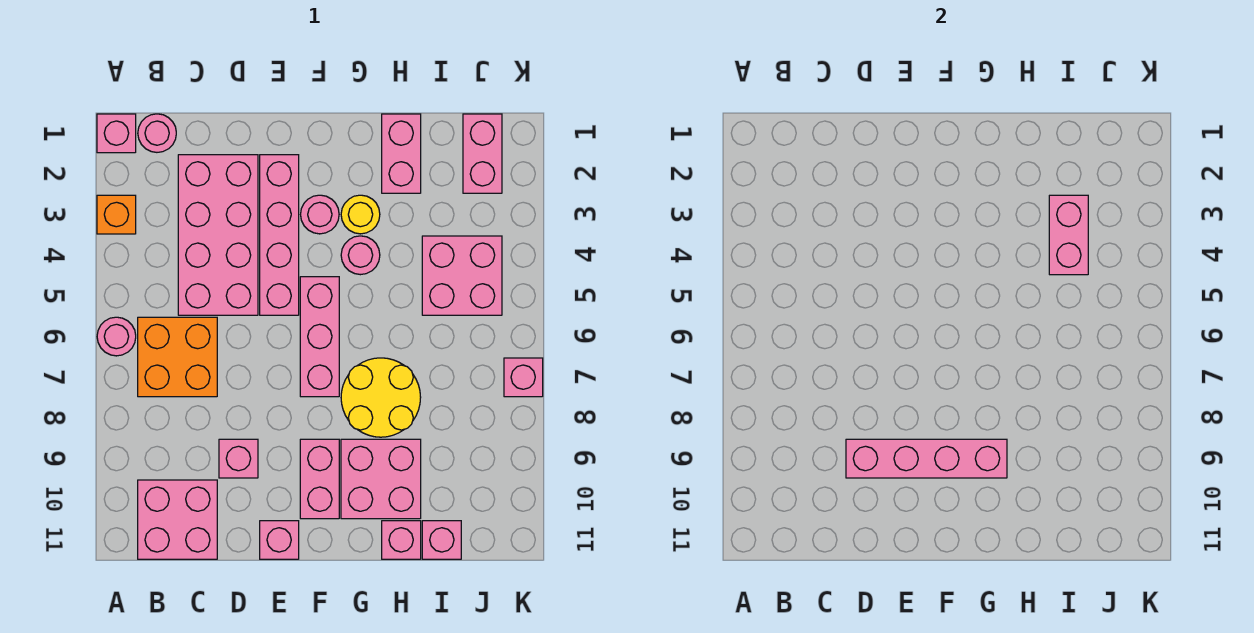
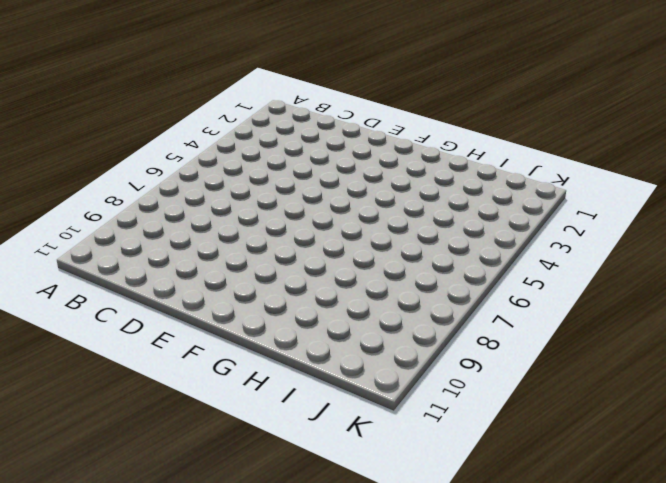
none -> pink brick A1 level 1
none -> orange brick A3 level 1
none -> pink round brick A6 level 1

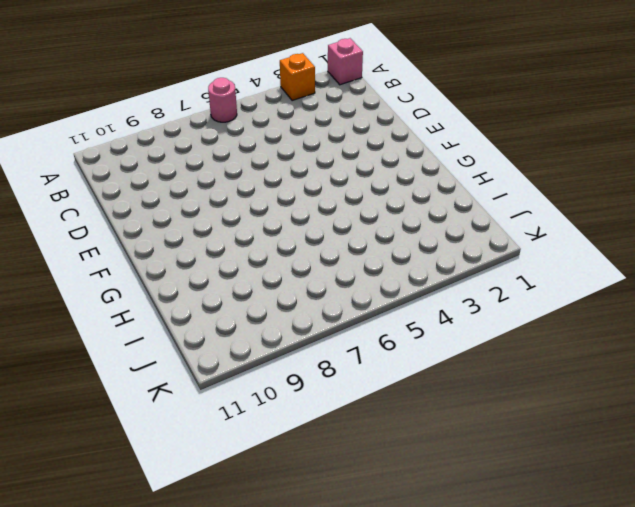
none -> pink round brick B1 level 1
none -> orange brick B6:C7 level 1
none -> pink brick B10:C11 level 1

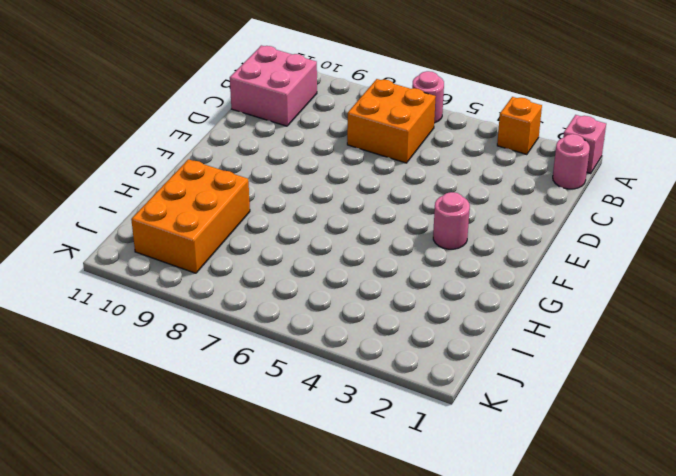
orange brick H9:J10 level 1 -> pink brick G9:H10 level 1
none -> pink brick C2:D5 level 1
none -> pink brick D9 level 1
none -> pink brick E2:E5 level 1

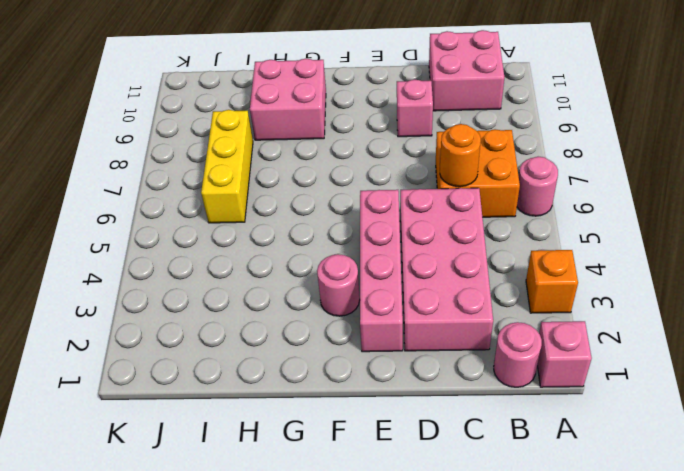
orange round brick C6 level 2 -> none
yellow brick I6:I8 level 1 -> none
none -> pink brick E11 level 1
none -> pink brick F5:F7 level 1
none -> pink brick F9:F10 level 1

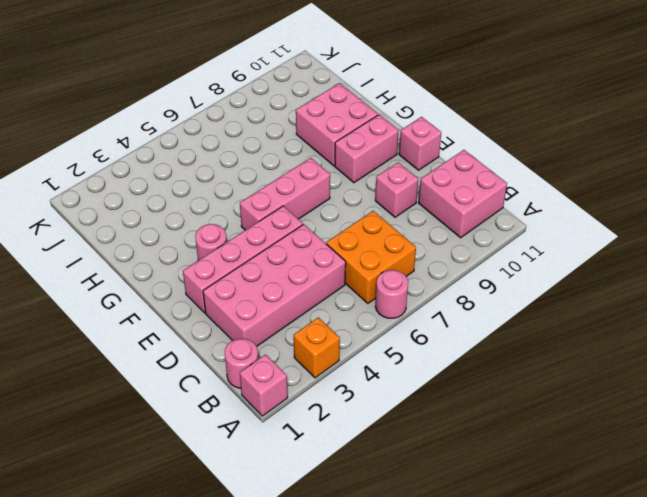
none -> yellow round brick G3 level 1
none -> pink round brick G4 level 1
none -> yellow round brick G7:H8 level 1

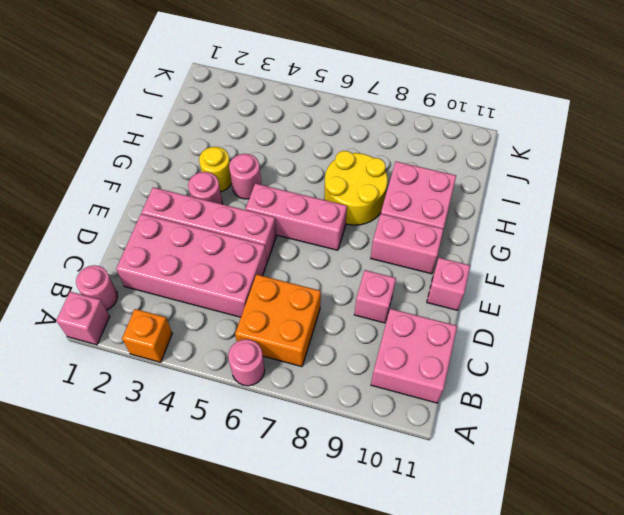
none -> pink brick H1:H2 level 1
none -> pink brick H11 level 1
none -> pink brick I4:J5 level 1

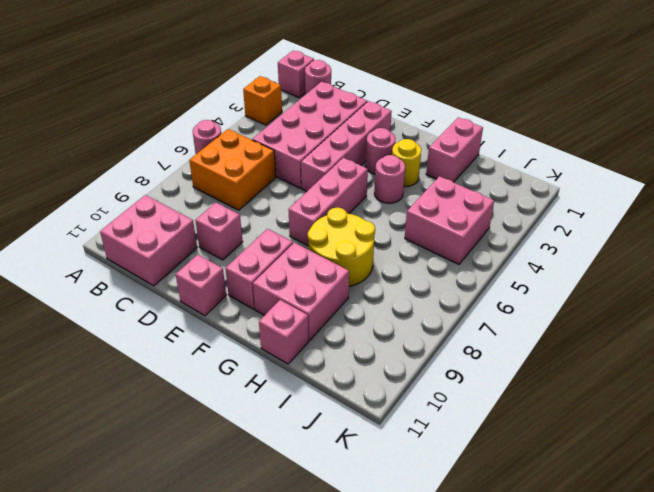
none -> pink brick I11 level 1
none -> pink brick J1:J2 level 1
none -> pink brick K7 level 1

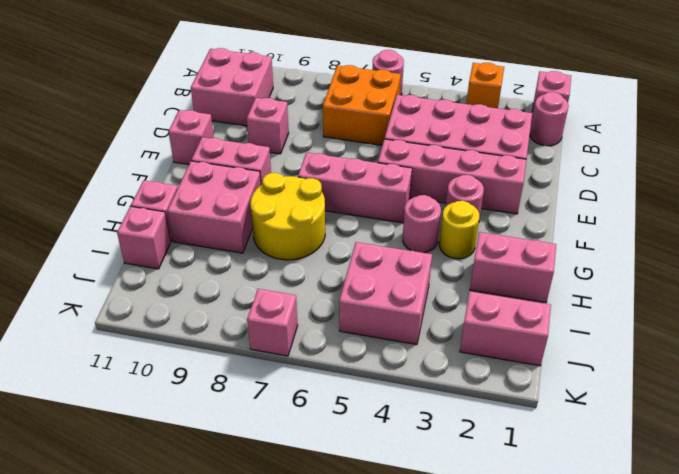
none -> pink brick D9:G9 level 2
none -> pink brick I3:I4 level 2

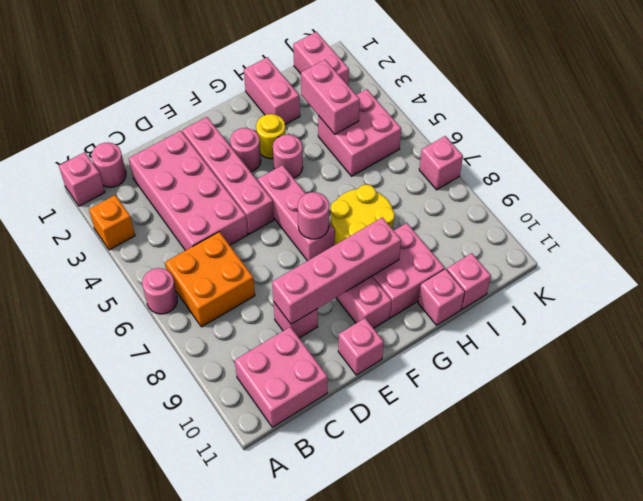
pink round brick F7 level 2 -> none

